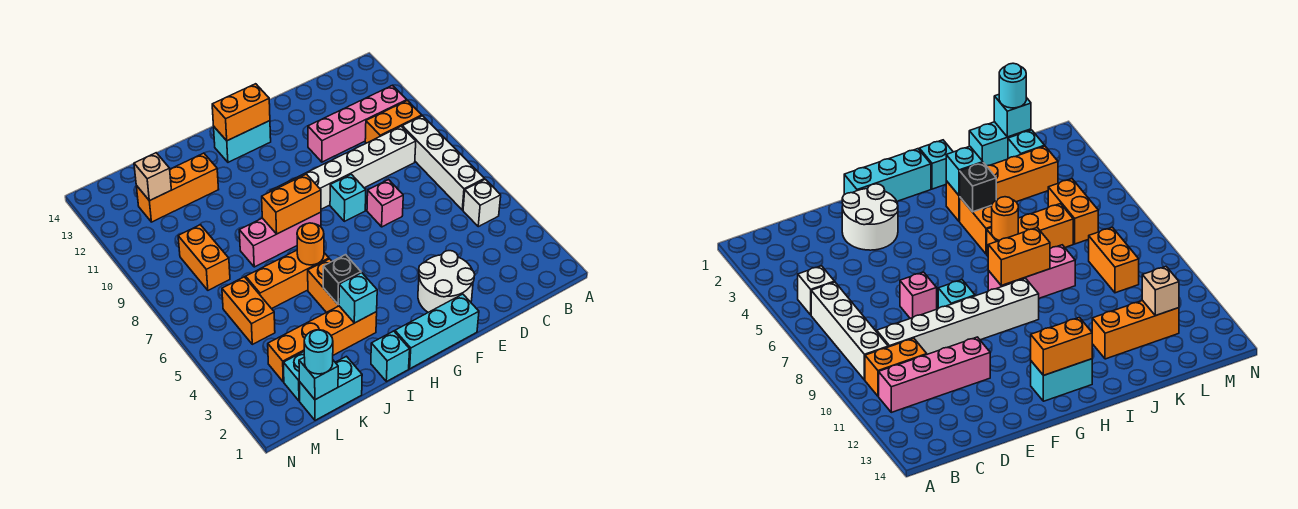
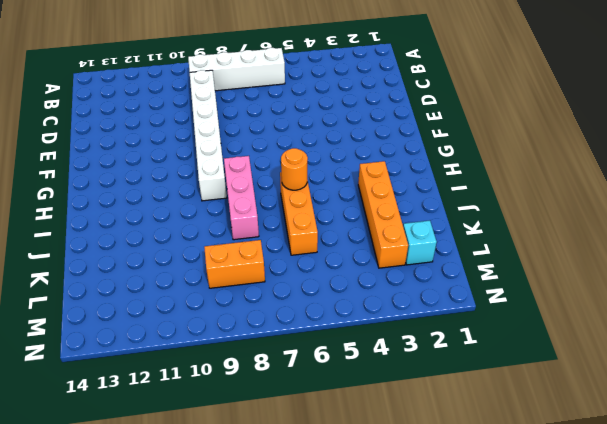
none -> white brick B5 level 1
none -> orange brick B10:C10 level 1
none -> pink brick B11:E11 level 1

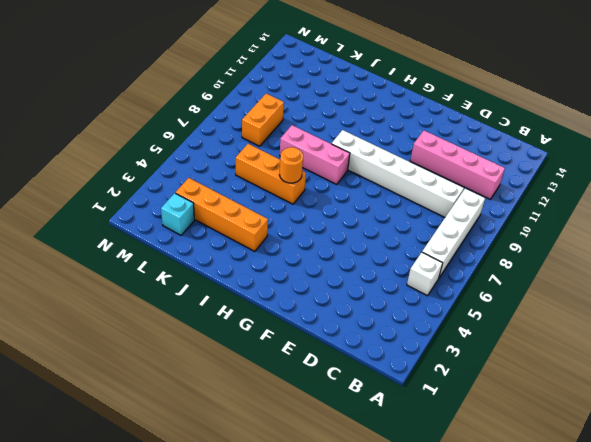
none -> orange brick B10:C10 level 1
none -> white round brick E2:F3 level 1
none -> pink brick E7 level 1

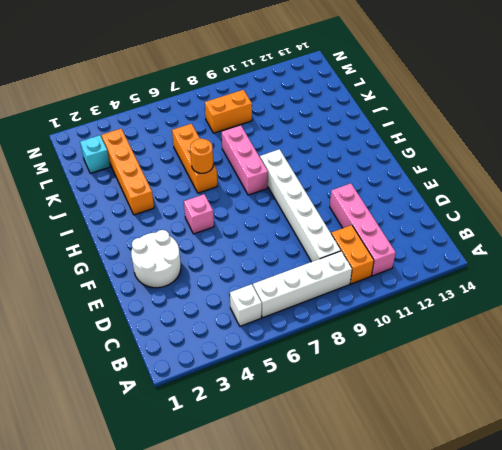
pink brick G5 level 1 -> pink brick E7 level 1
none -> cyan brick F1:H1 level 1
none -> cyan brick F8 level 1
none -> cyan brick G13:H13 level 1

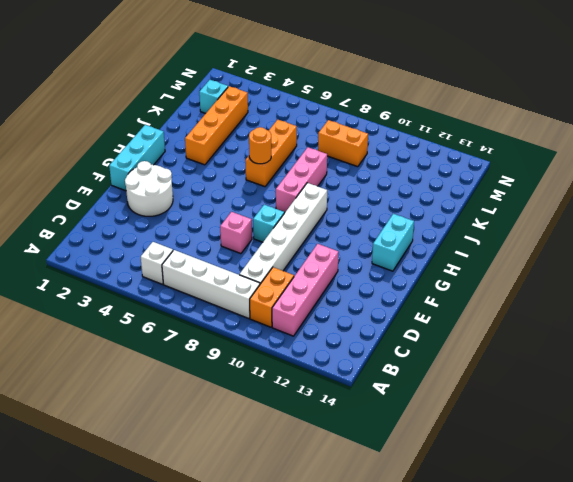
none -> cyan brick I1 level 1
none -> orange brick I4:I5 level 1
none -> orange brick J12:L12 level 1

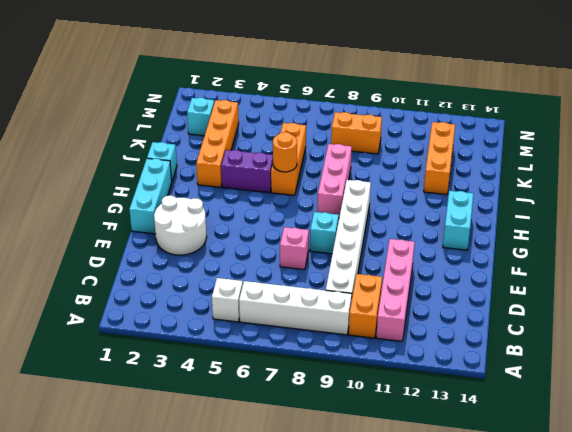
purple brick I4:I5 level 1 -> orange brick I4:I5 level 1
none -> cyan brick K1:L1 level 1
none -> orange brick L5:L6 level 1
none -> orange brick G13:H13 level 2

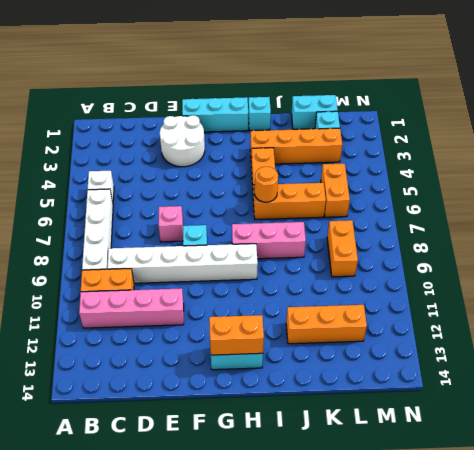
none -> orange brick H8:I8 level 2
none -> cyan brick I3 level 2
none -> black brick I4 level 2

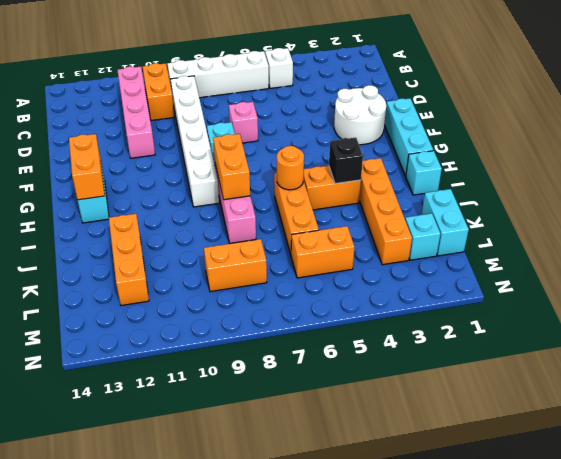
none -> cyan brick I3 level 2
none -> cyan brick L1 level 2
none -> tan brick L12 level 2

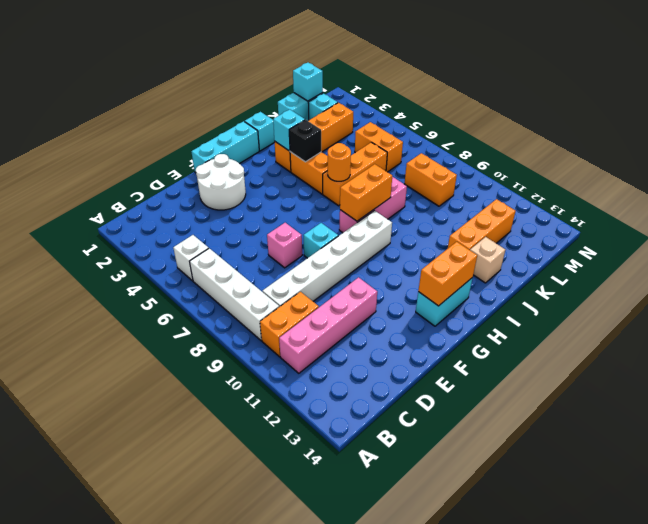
tan brick J13 level 1 -> tan brick L12 level 2
none -> cyan round brick L1 level 3

